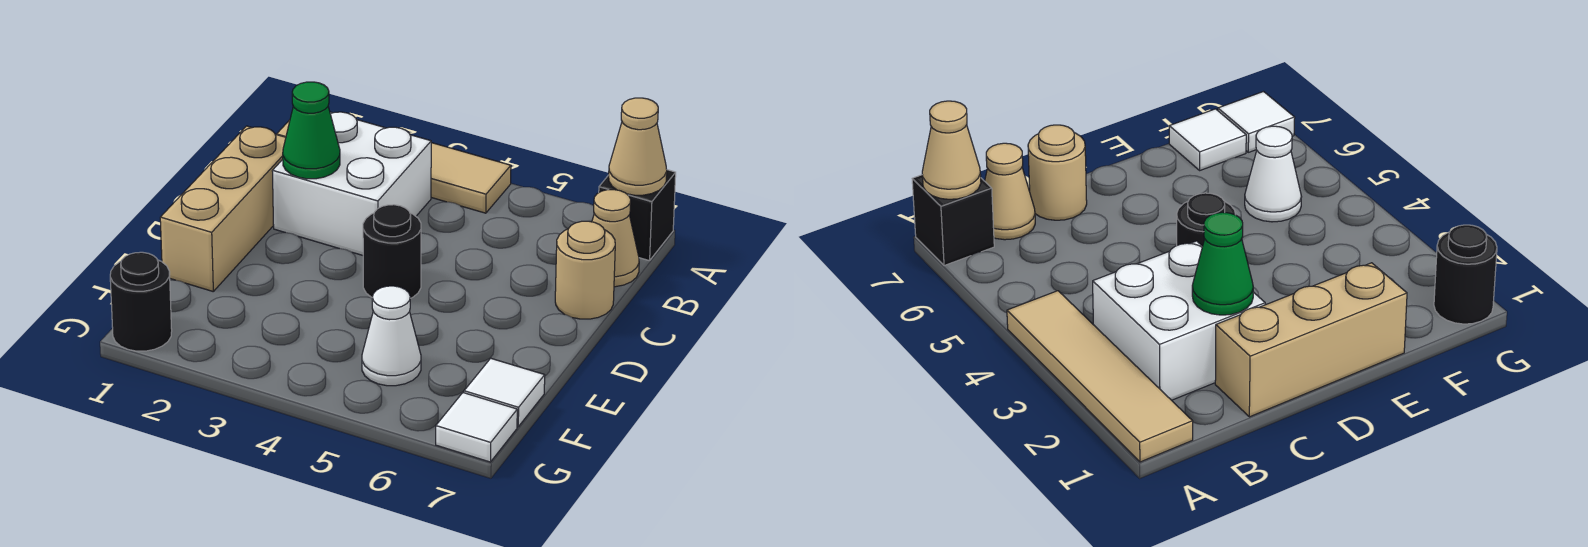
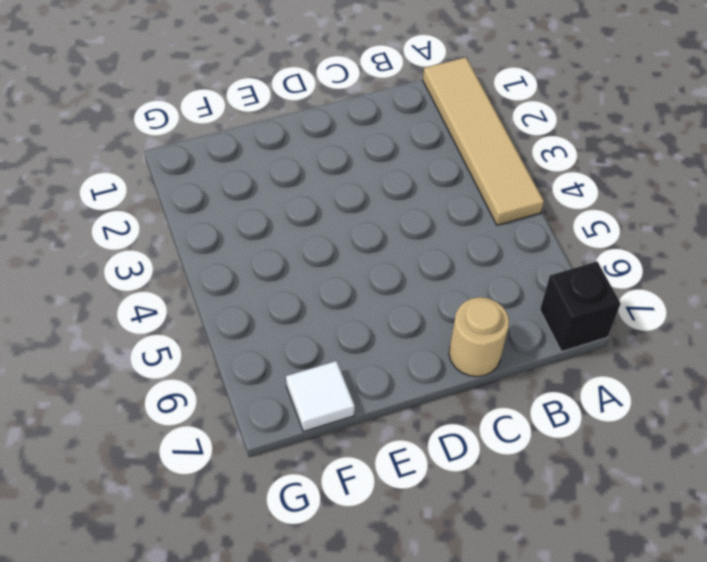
none -> white brick B2:C3 level 1
none -> tan cone B7 level 1
none -> tan brick C1:E1 level 1

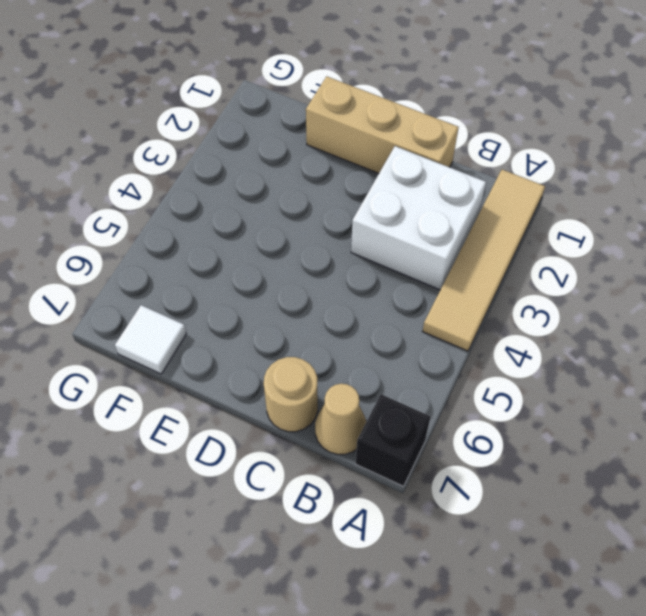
none -> black round brick D4 level 1
none -> white cone F5 level 1
none -> black round brick G1 level 1

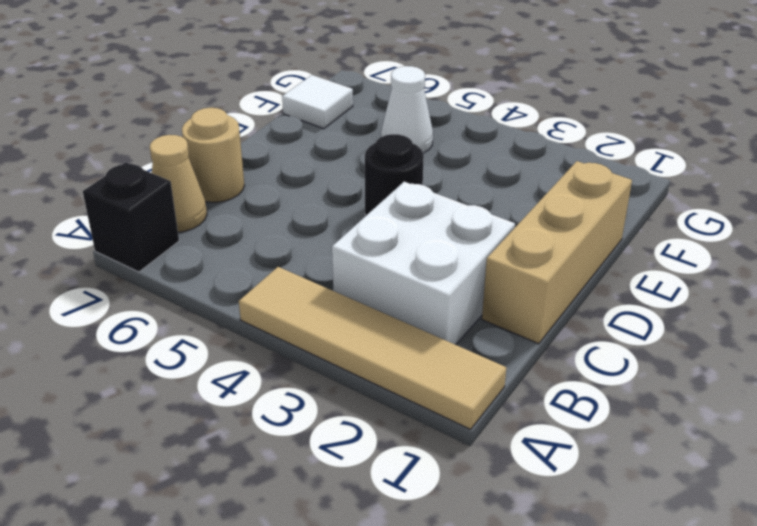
none -> black round brick G1 level 1
none -> white tile G7 level 1
none -> tan cone A7 level 2

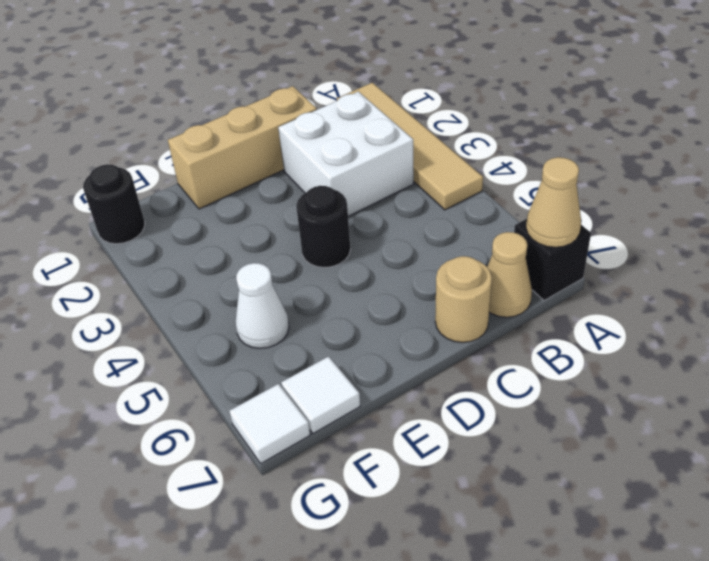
none -> green cone C2 level 2

